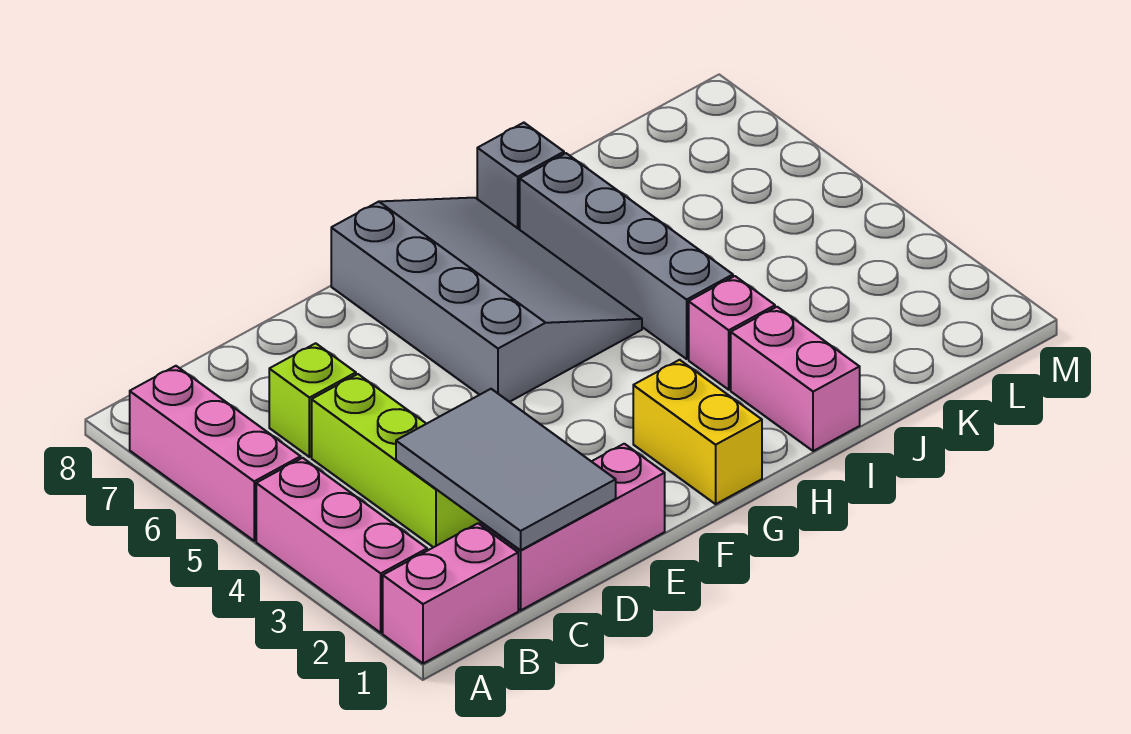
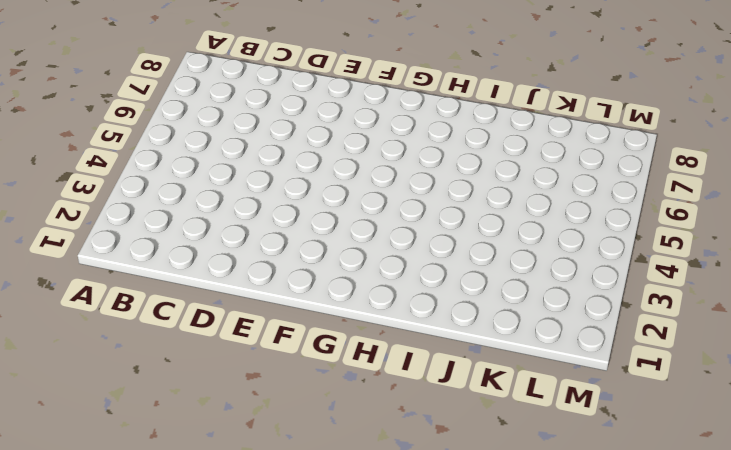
none -> pink brick A1:B1 level 1
none -> pink brick A2:A4 level 1
none -> pink brick A5:A7 level 1

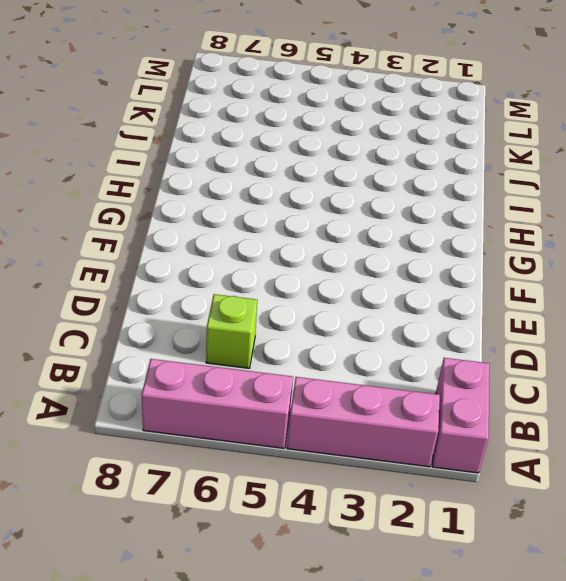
none -> pink brick C1:E1 level 1
none -> lime brick C3:C5 level 1
none -> grey slope F5:H8 level 1 top F

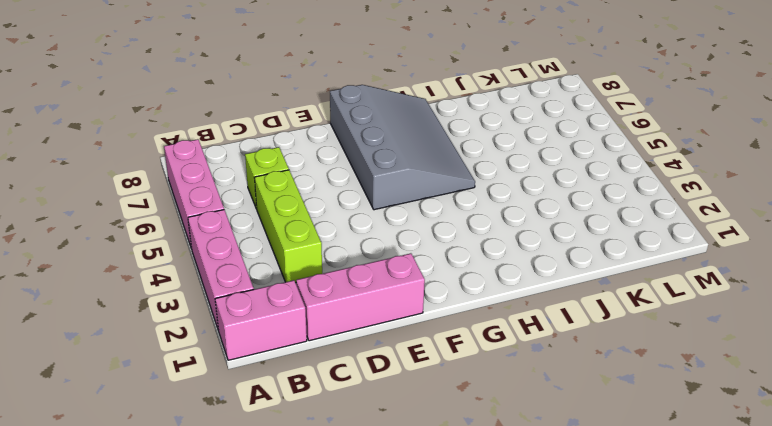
none -> yellow brick G1:G2 level 1
none -> pink brick I1:I2 level 1
none -> pink brick I3 level 1

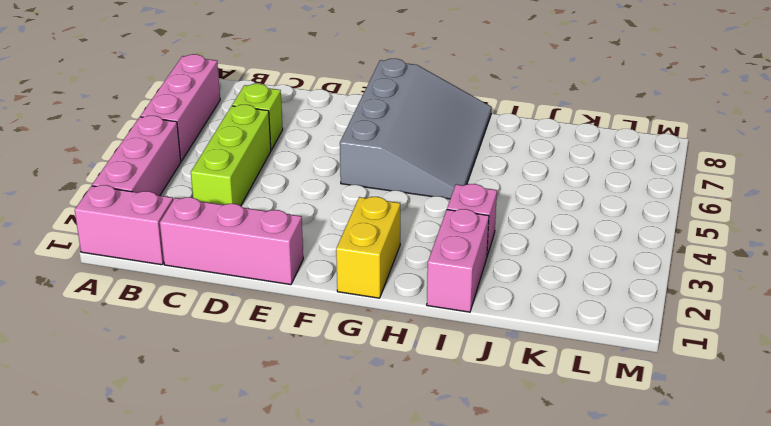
none -> grey brick I4:I7 level 1
none -> grey brick I8 level 1
none -> grey tile C1:D3 level 2

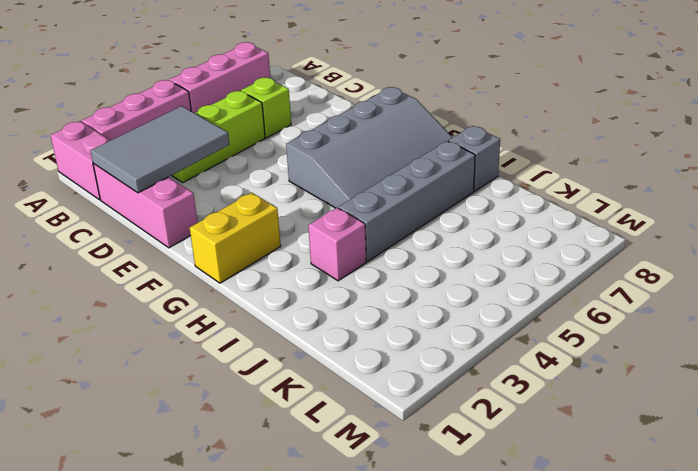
none -> pink brick I1:I2 level 1

